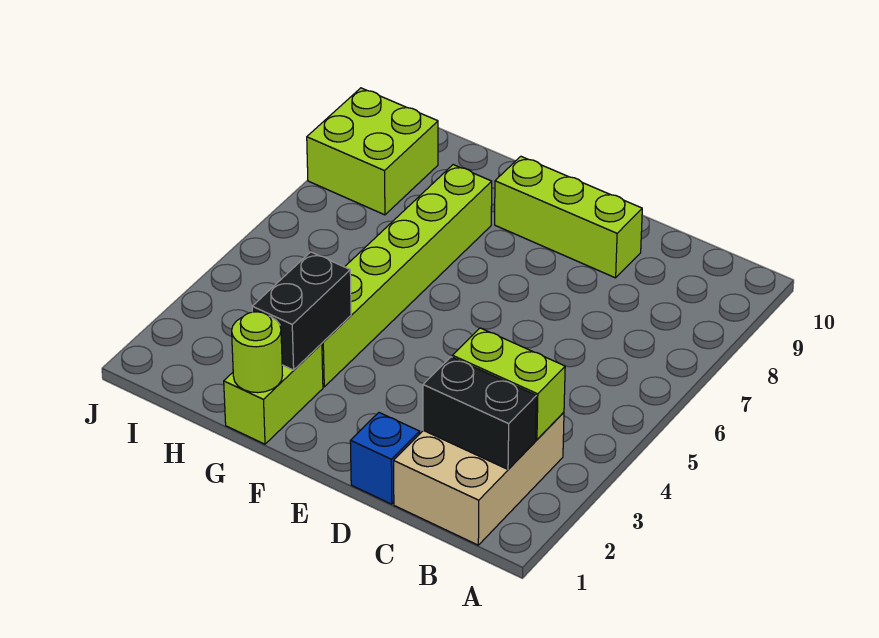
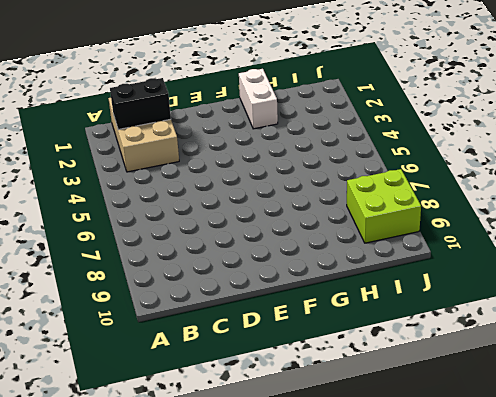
white brick G1:G2 level 1 -> lime brick G1:G2 level 1
none -> blue brick D1 level 1
none -> lime brick D9:F9 level 1

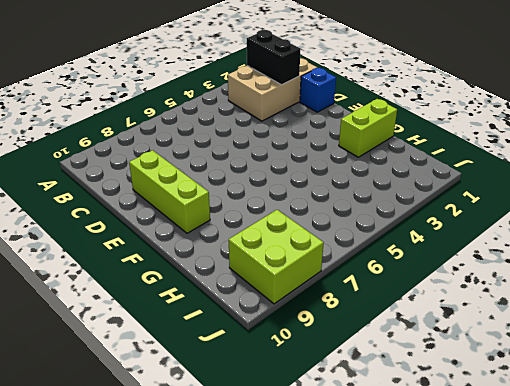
none -> lime brick G3:G8 level 1
none -> lime brick B3:C3 level 2

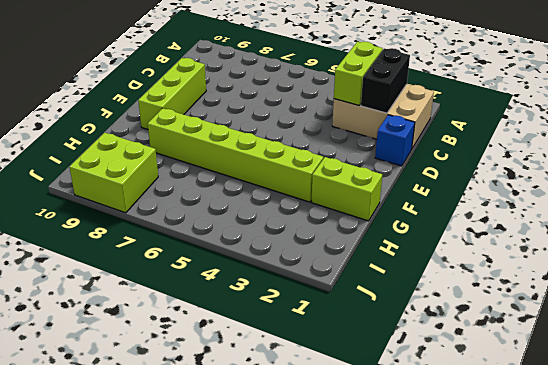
none -> lime round brick G1 level 2
none -> black brick G2:G3 level 2

